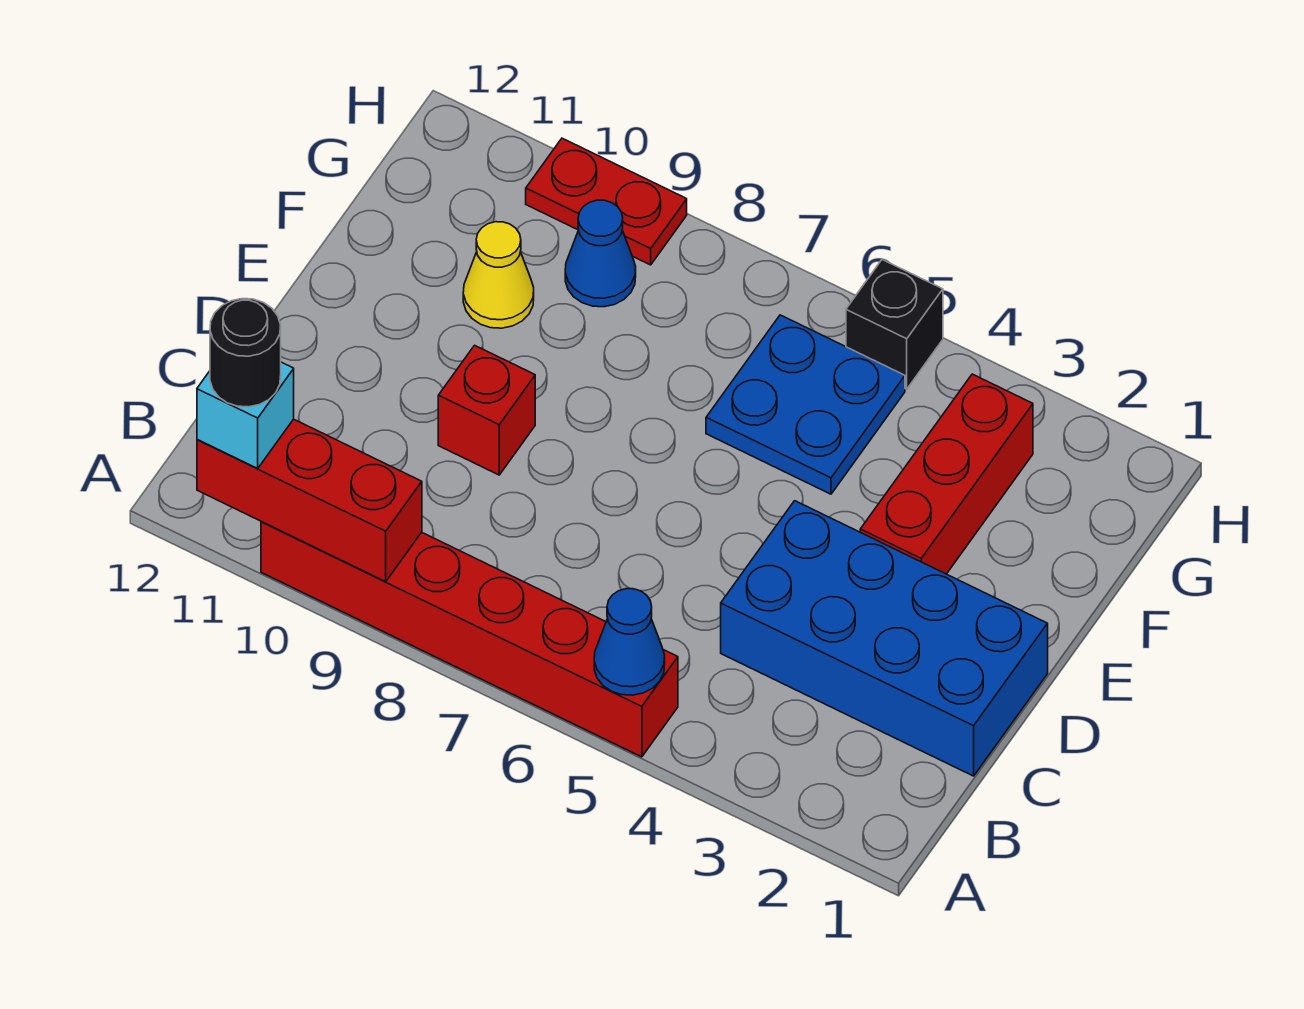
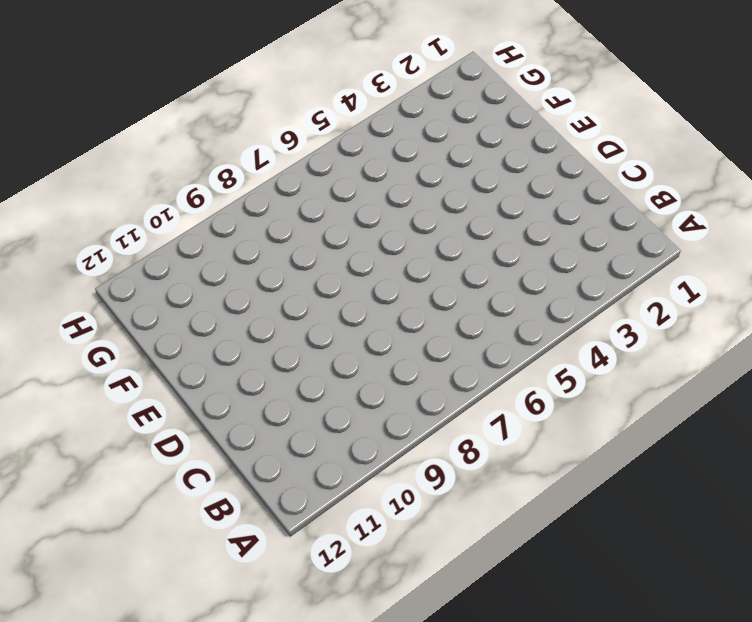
none -> red brick A5:A10 level 1
none -> blue brick C1:D4 level 1
none -> red brick D9 level 1

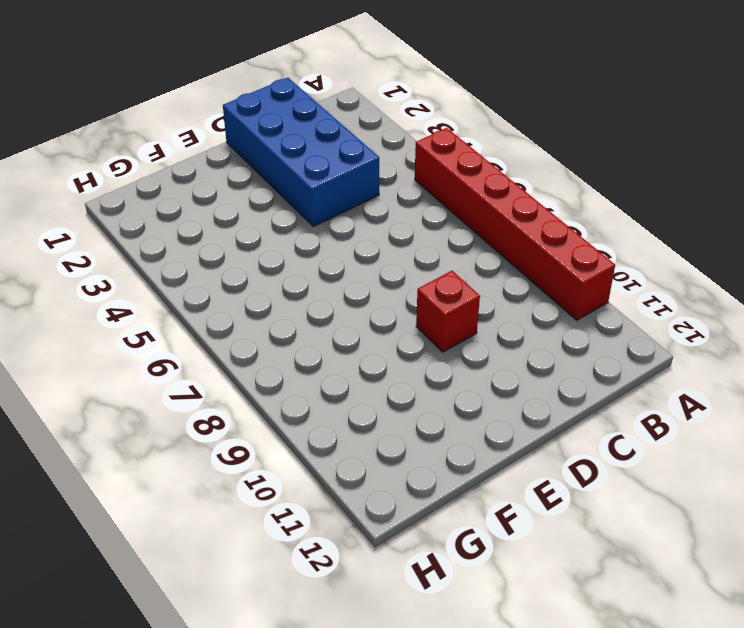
none -> red brick E3:G3 level 1
none -> blue plate F5:G6 level 1
none -> yellow cone F10 level 1

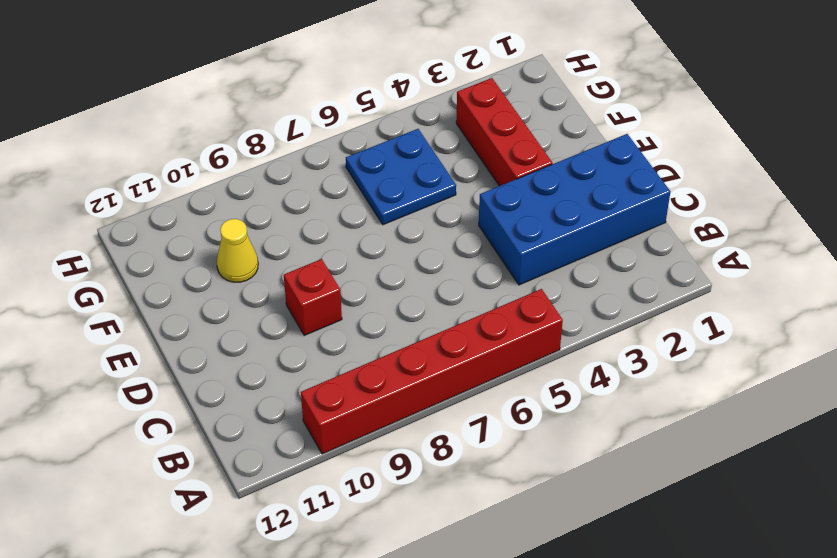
none -> blue cone G9 level 1
none -> black brick H5 level 1
none -> red plate H9:H10 level 1

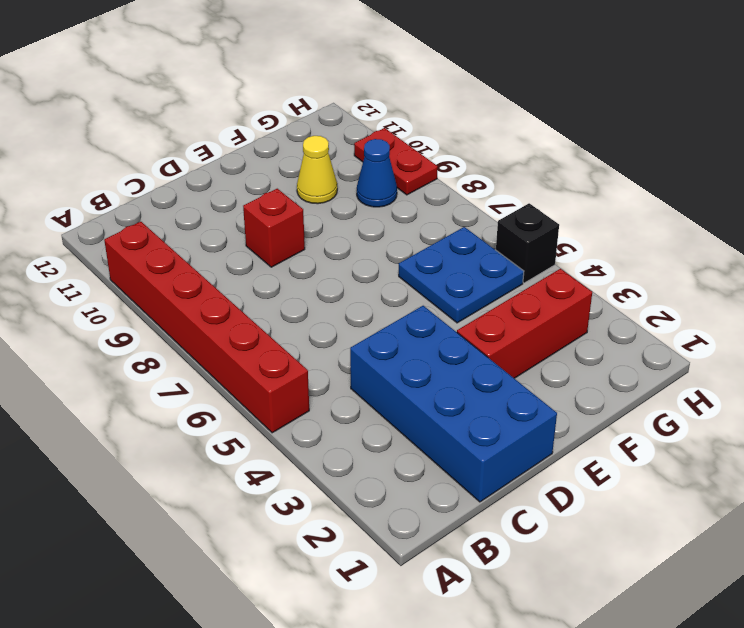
none -> blue cone A5 level 2
none -> red brick A9:A11 level 2
none -> cyan brick A11 level 3

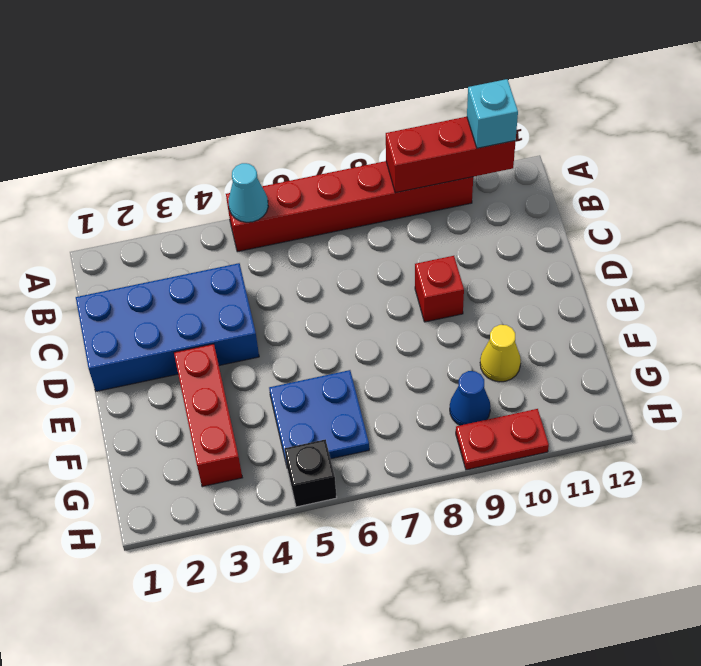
cyan cone A5 level 2 -> blue cone A5 level 2
none -> black round brick A11 level 4

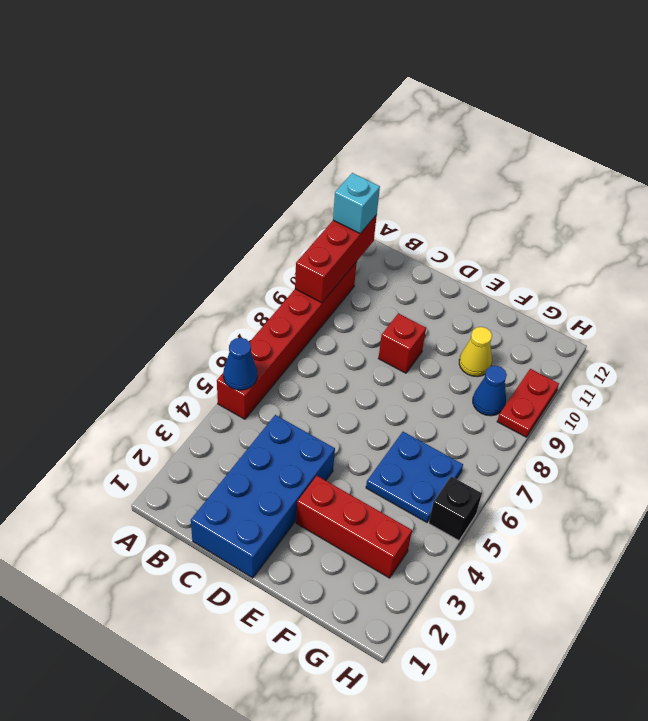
none -> black round brick A11 level 4

